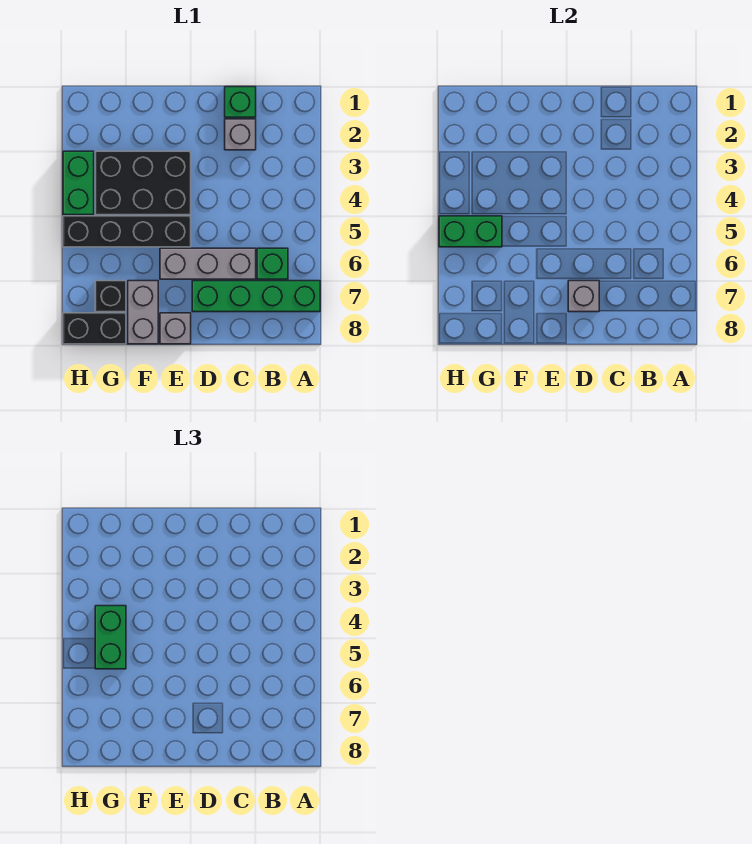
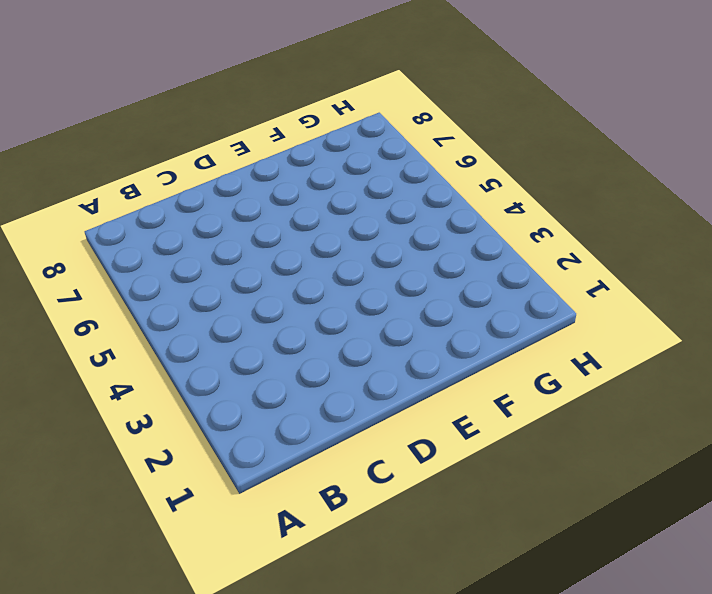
none -> green brick A7:D7 level 1
none -> green brick B6 level 1
none -> green brick C1 level 1

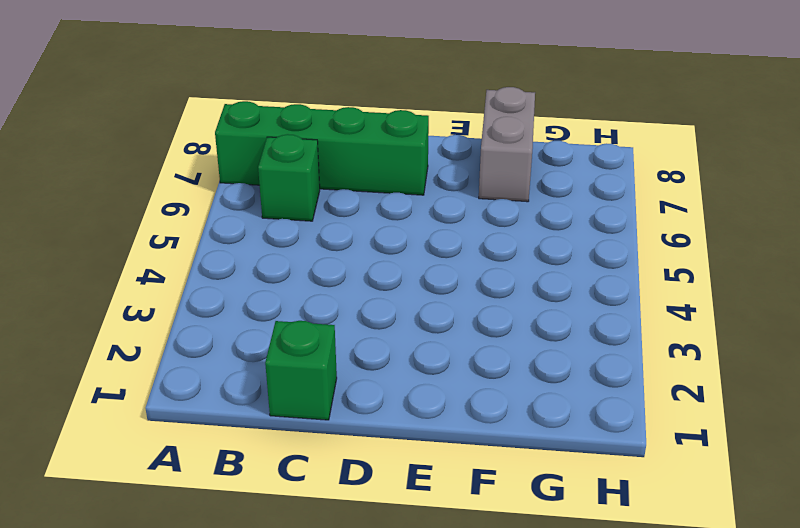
none -> grey brick C2 level 1
none -> grey brick C6:E6 level 1
none -> black brick E3:G4 level 1

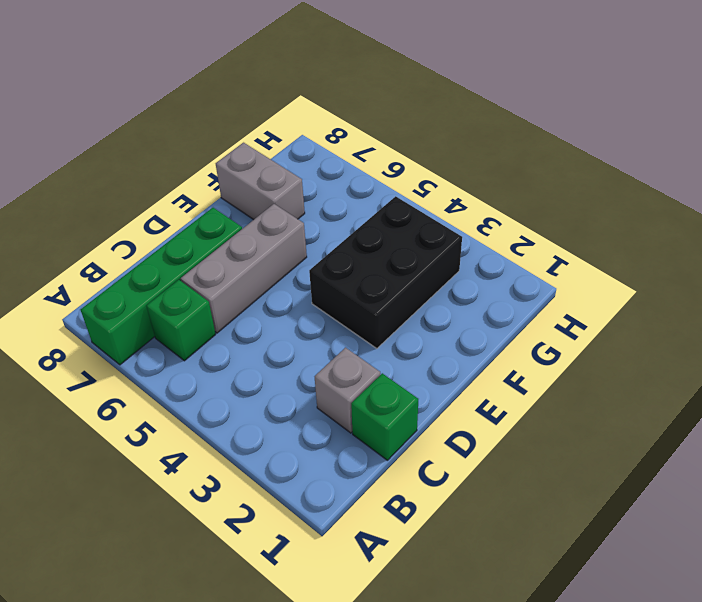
none -> black brick E5:H5 level 1
none -> grey brick E8 level 1
none -> black brick G7 level 1

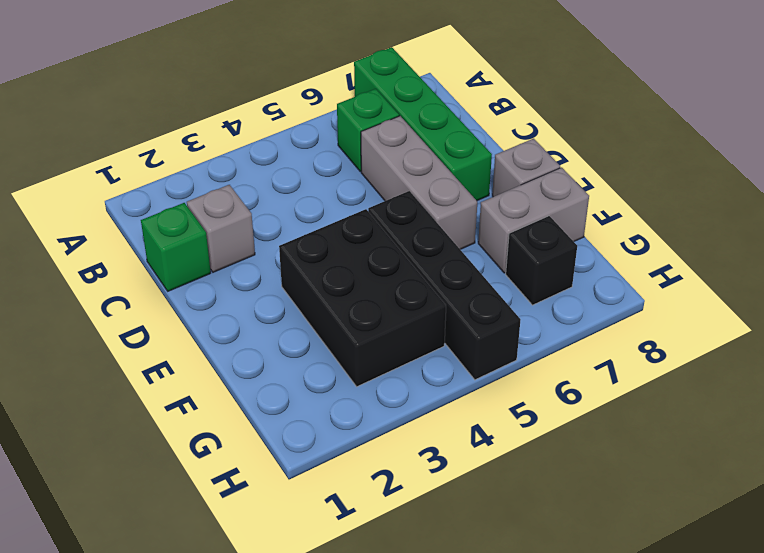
none -> black brick G8:H8 level 1
none -> green brick H3:H4 level 1
none -> grey brick D7 level 2

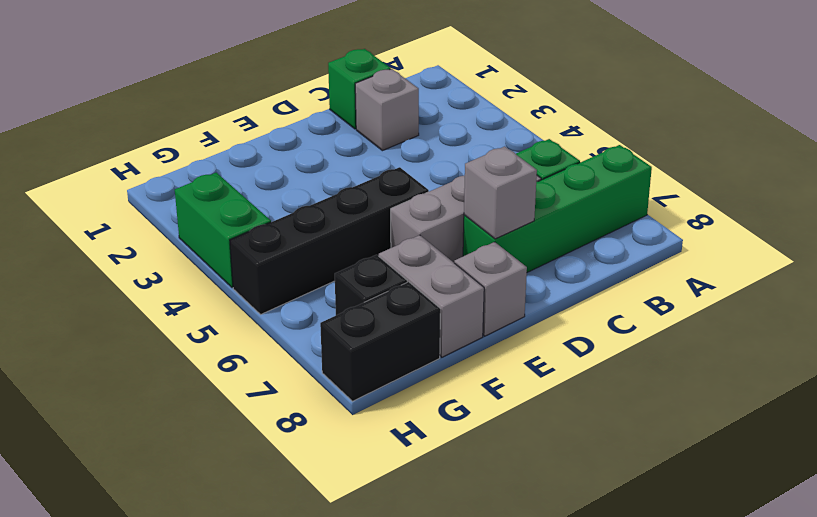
none -> black brick E3:G4 level 1
none -> green brick G5:H5 level 2
none -> green brick G4:G5 level 3

